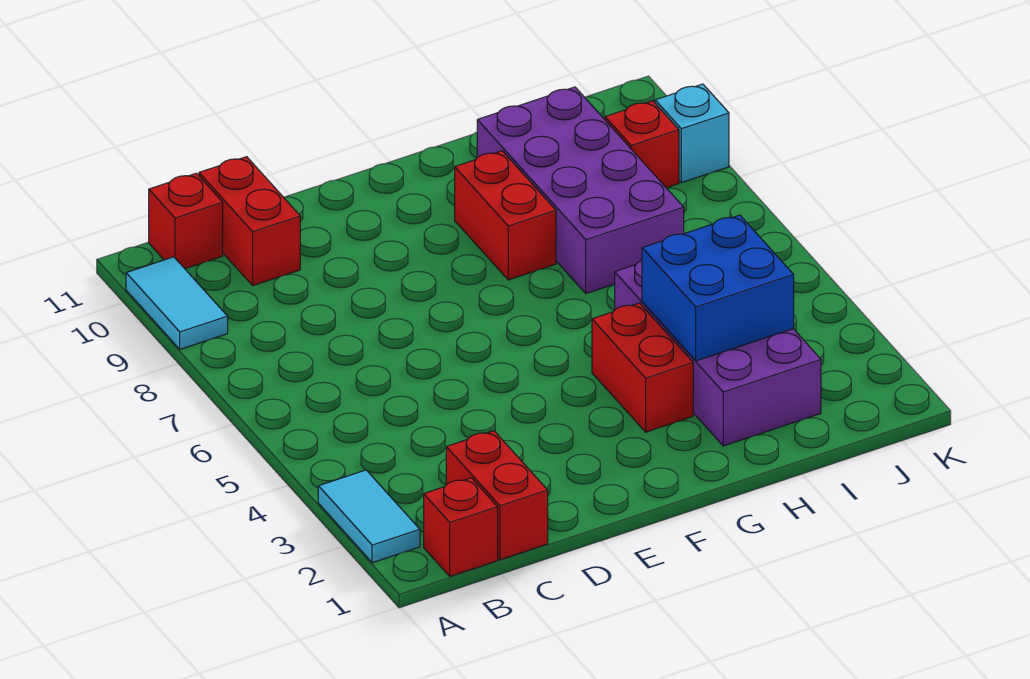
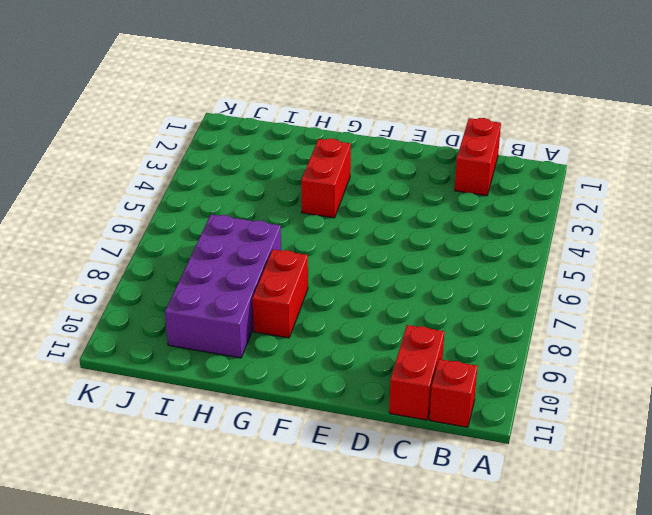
none -> cyan tile A2:A3 level 1
none -> cyan tile A9:A10 level 1
none -> red brick B1 level 1

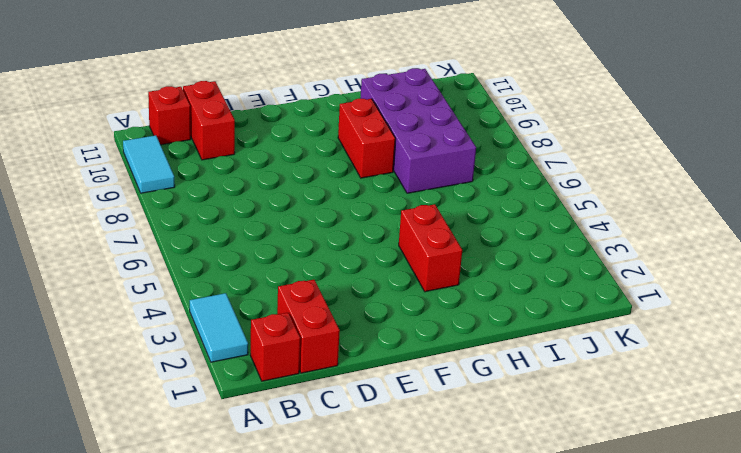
none -> purple brick H2:I5 level 1
none -> red brick J9 level 1
none -> cyan brick K9 level 1

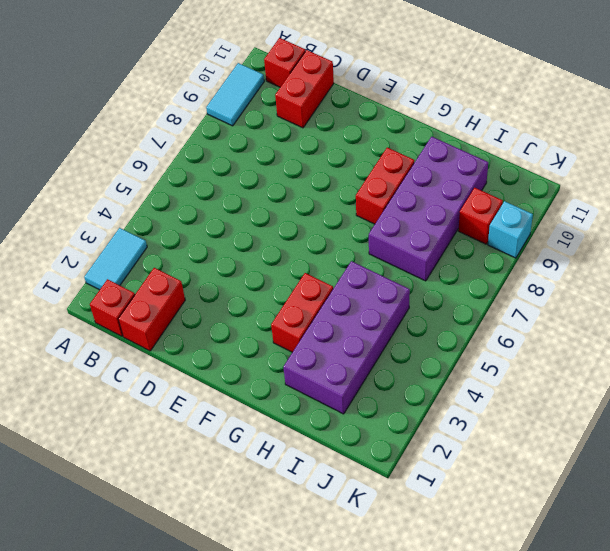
none -> blue brick H3:I4 level 2

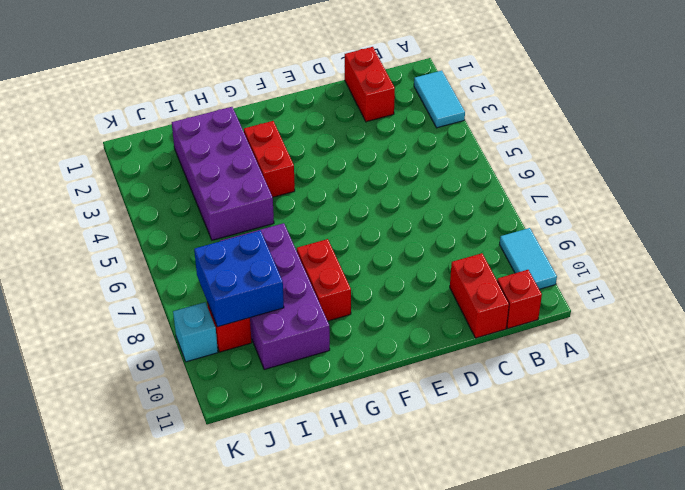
blue brick I8:J9 level 2 -> blue brick H3:I4 level 2
none -> red brick B1 level 1

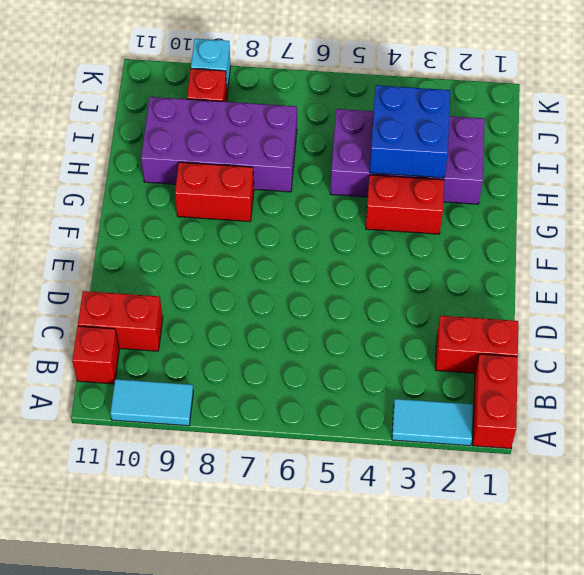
red brick A1:B1 level 1 -> red brick B1 level 1

